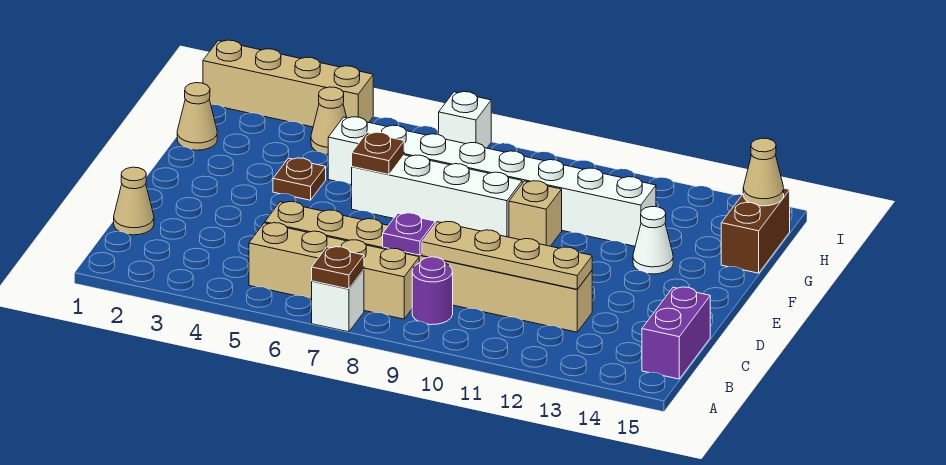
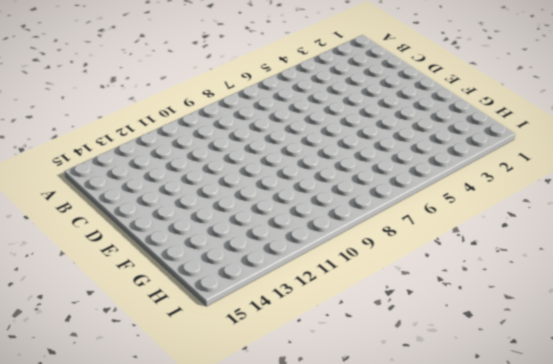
none -> white brick A7 level 1
none -> tan brick B5:B8 level 1
none -> purple round brick B9 level 1

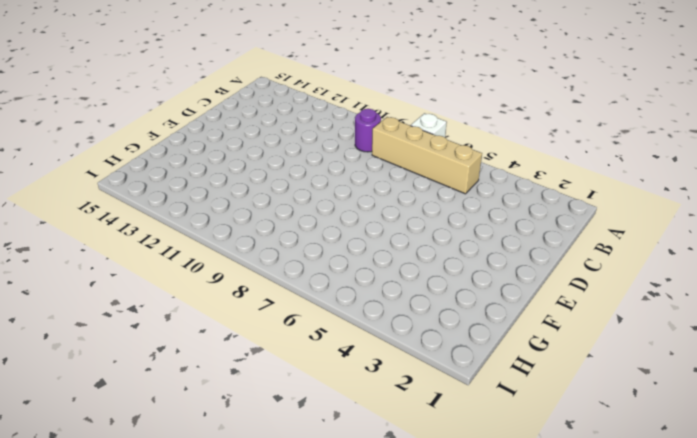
none -> purple brick B15:C15 level 1
none -> tan cone C1 level 1
none -> tan brick C5:C12 level 1

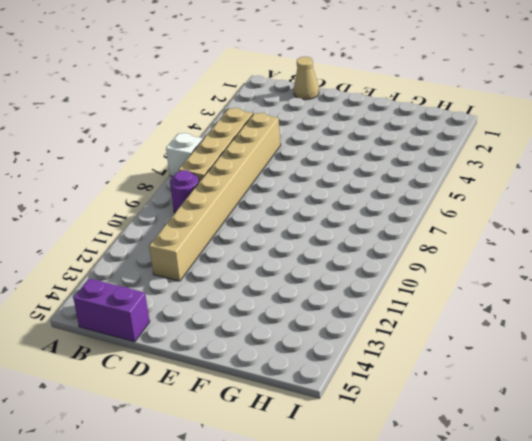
none -> brown plate F4 level 1
none -> white brick F6:F9 level 1
none -> tan brick F10 level 1

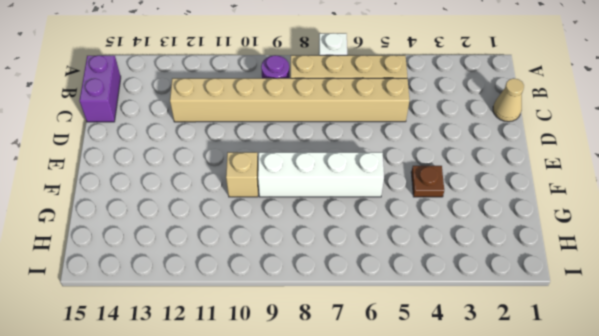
none -> white cone F13 level 1
none -> tan cone G1 level 1
none -> white brick G5:G12 level 1

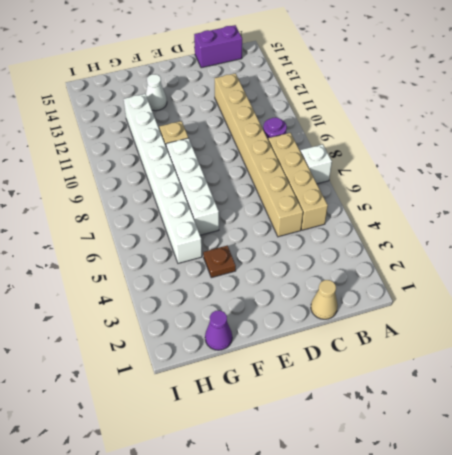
purple cone G1 level 1 -> tan cone G1 level 1
none -> brown brick G15:H15 level 1
none -> tan cone H4 level 1
none -> tan brick I1:I4 level 1

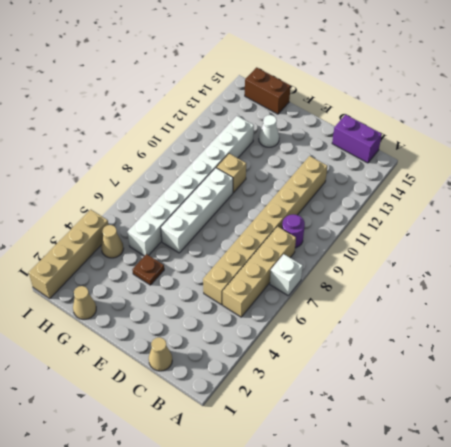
none -> white brick I7 level 1
none -> brown plate A7 level 2
none -> purple plate C8 level 2

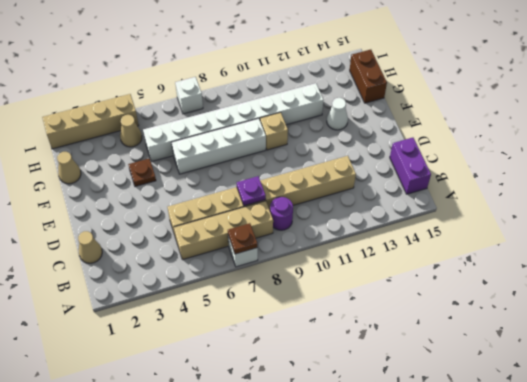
none -> tan plate C9:C12 level 2
none -> brown plate F6 level 2
none -> tan cone H15 level 2

